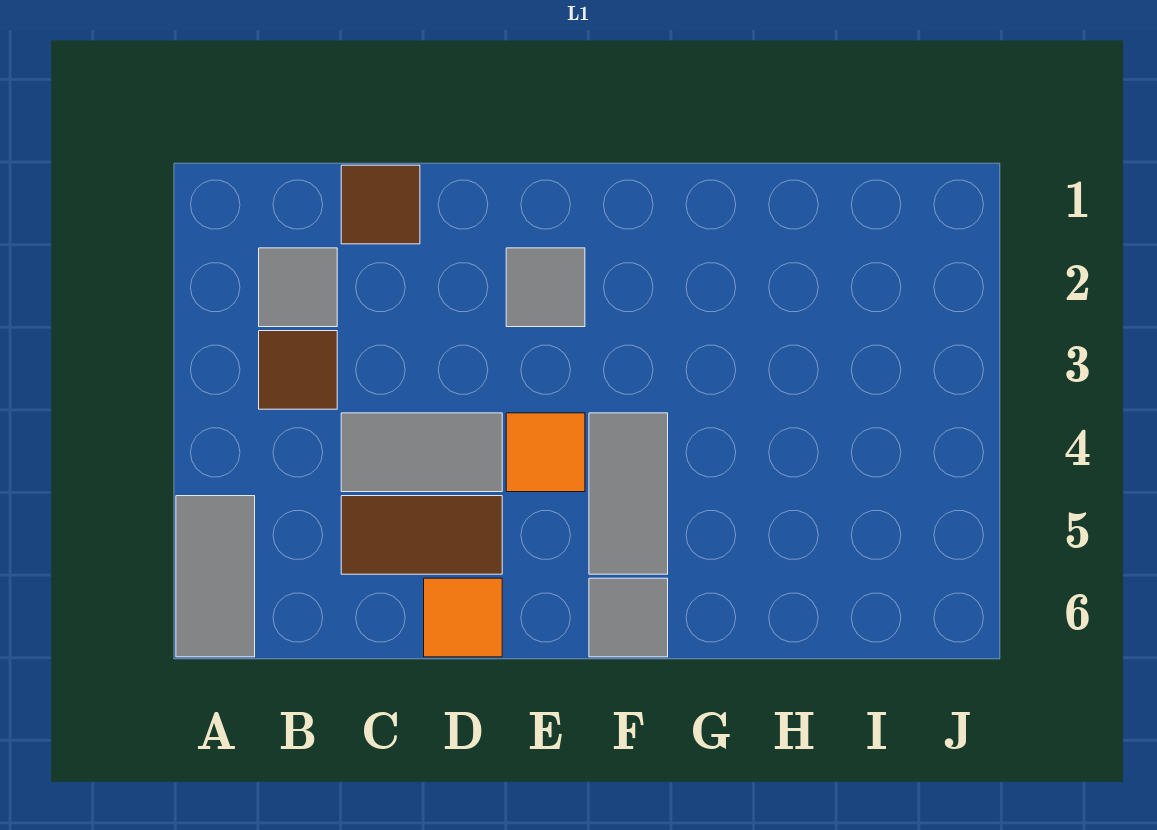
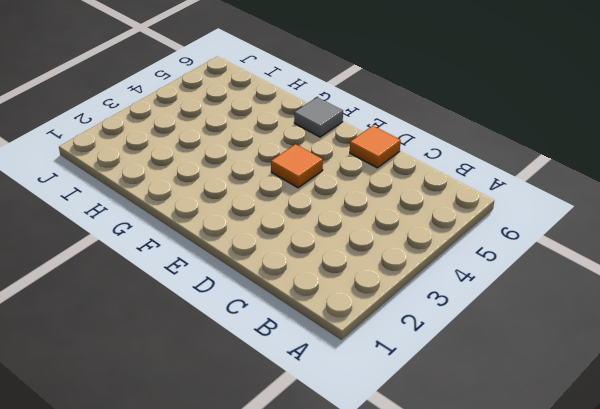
none -> grey tile A5:A6 level 1
none -> grey tile B2 level 1

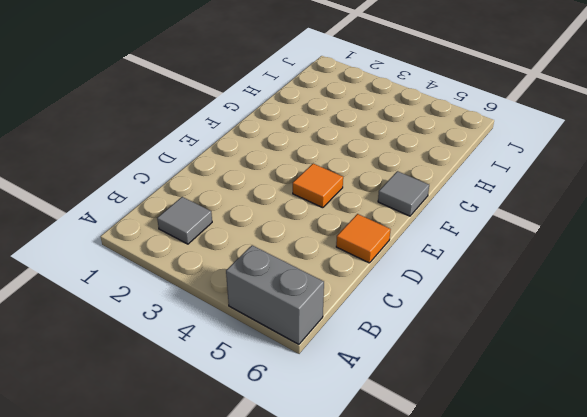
grey brick A5:A6 level 1 -> grey tile A5:A6 level 1
none -> brown tile B3 level 1
none -> brown tile C1 level 1

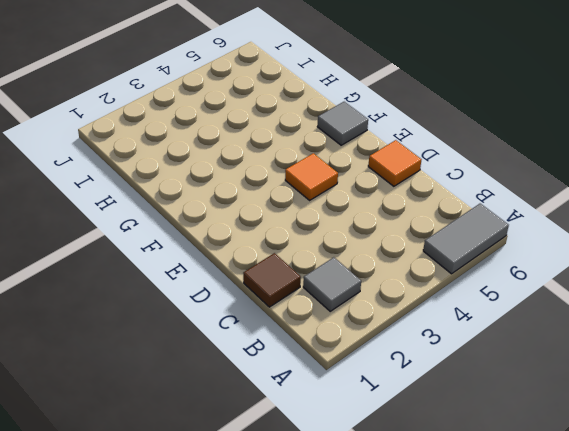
none -> brown tile B3 level 1
none -> grey tile C4:D4 level 1

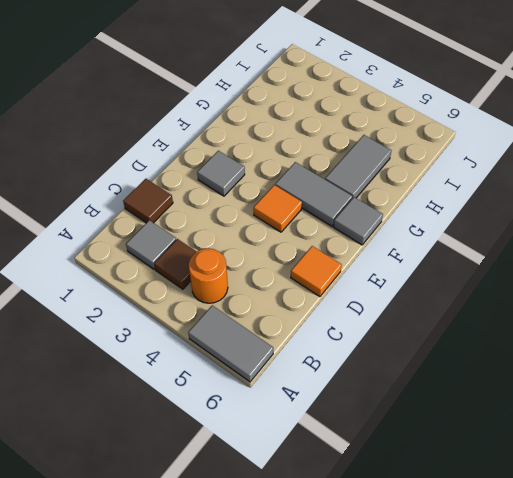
orange round brick B4 level 1 -> none
grey tile G5:H5 level 1 -> grey tile C4:D4 level 1
none -> brown tile C5:D5 level 1

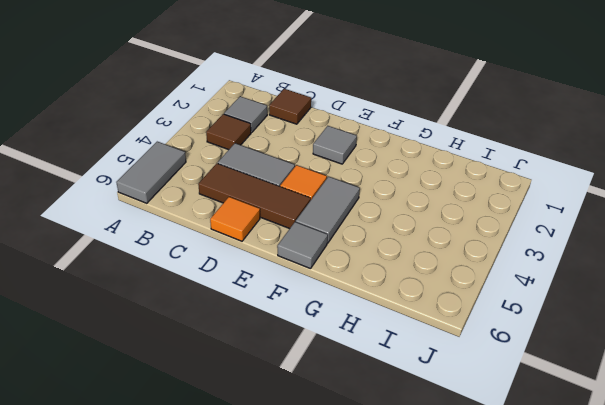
brown tile C5:E5 level 1 -> brown tile C5:D5 level 1

